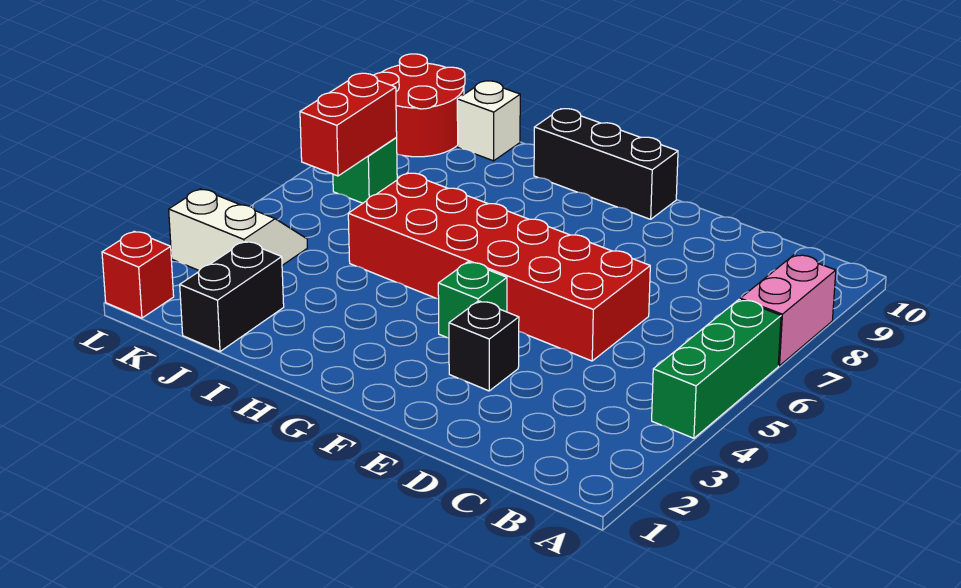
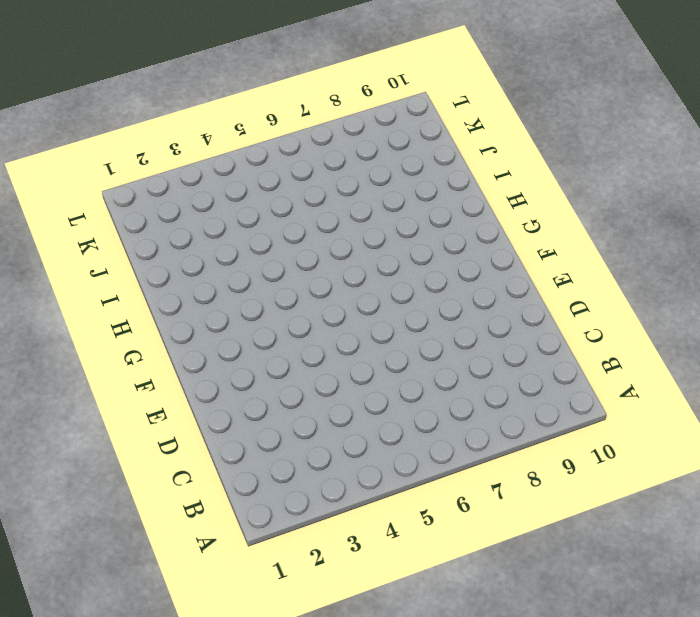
none -> green brick A4:A6 level 1
none -> pink brick A7:A8 level 1
none -> red brick D5:I6 level 1

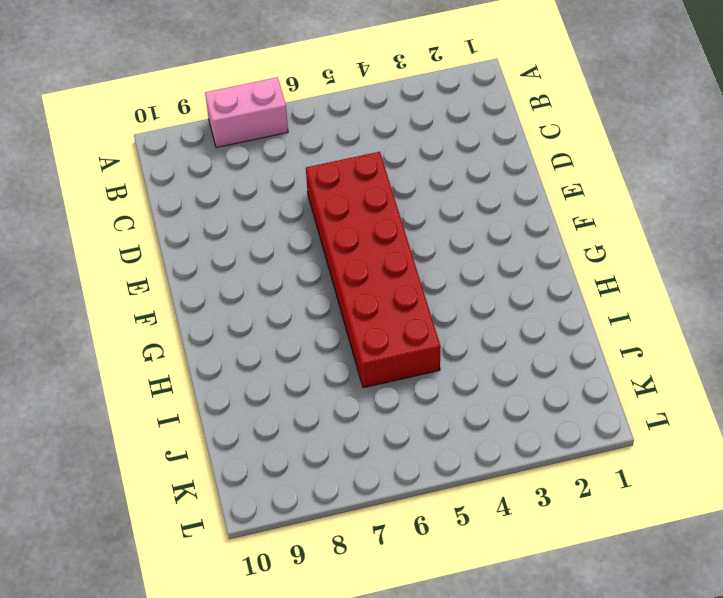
none -> green brick A4:A6 level 1
none -> black brick E3 level 1
none -> green brick F4 level 1

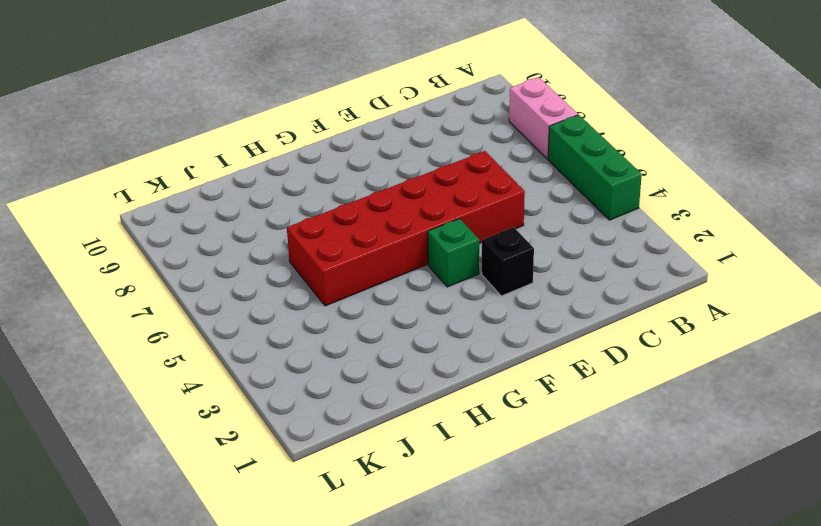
none -> black brick F10:H10 level 1
none -> black brick J1:J2 level 1
none -> white brick J10 level 1

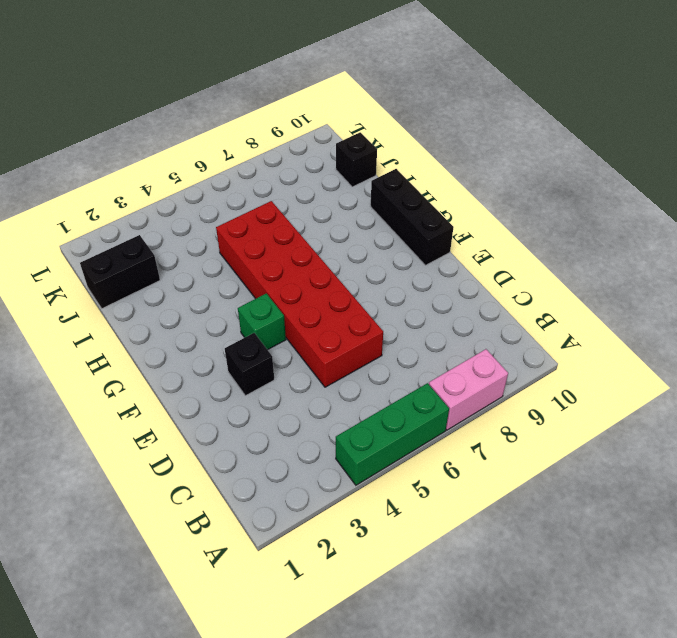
black brick J10 level 1 -> white brick J10 level 1
none -> white slope K3:L4 level 1 top 3
none -> green brick K7 level 1
none -> red round brick K9:L10 level 1

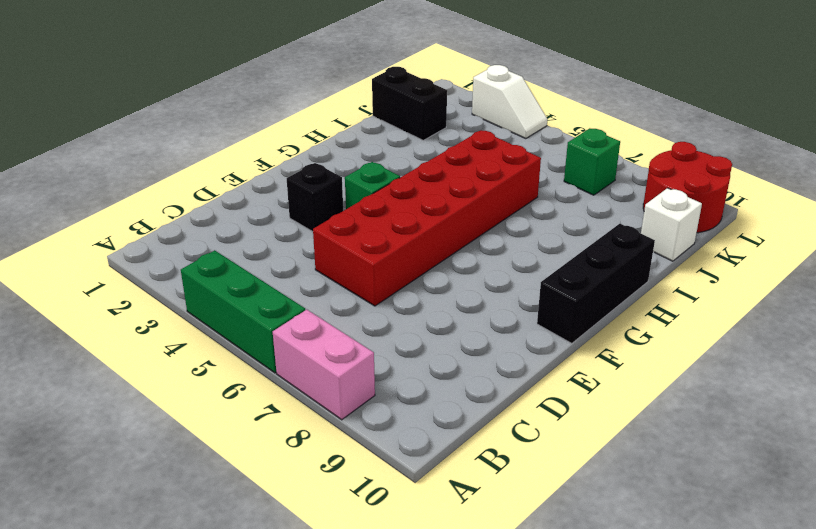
white slope L3:L4 level 1 top 3 -> white slope K3:L4 level 1 top 3
none -> red brick L1 level 1
none -> red brick K6:K7 level 2

